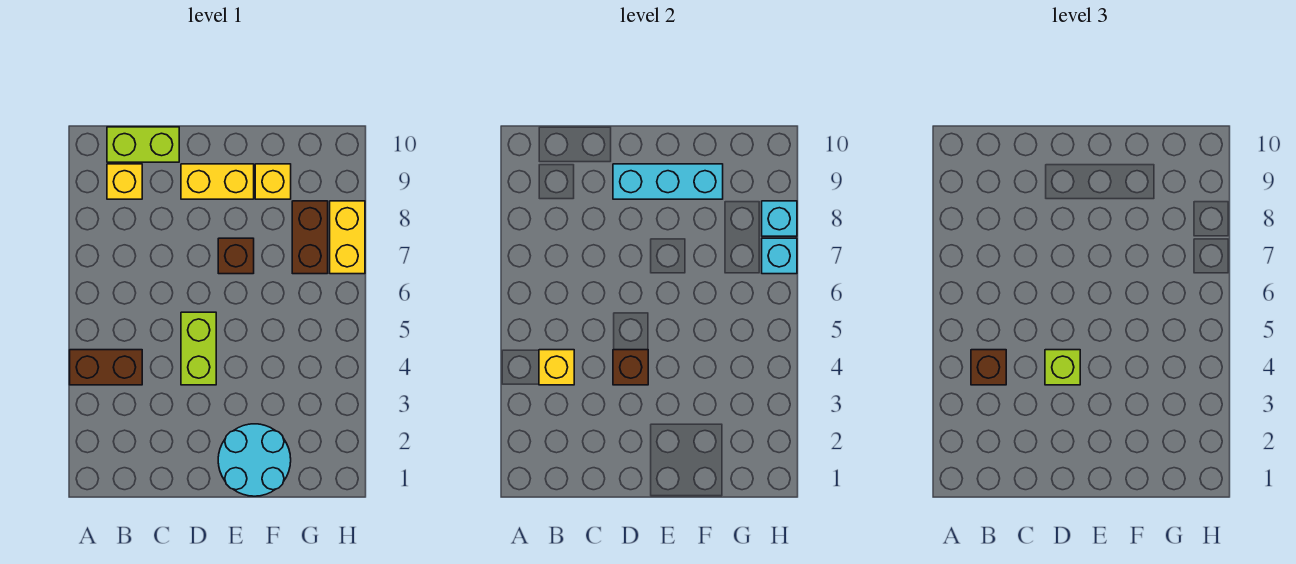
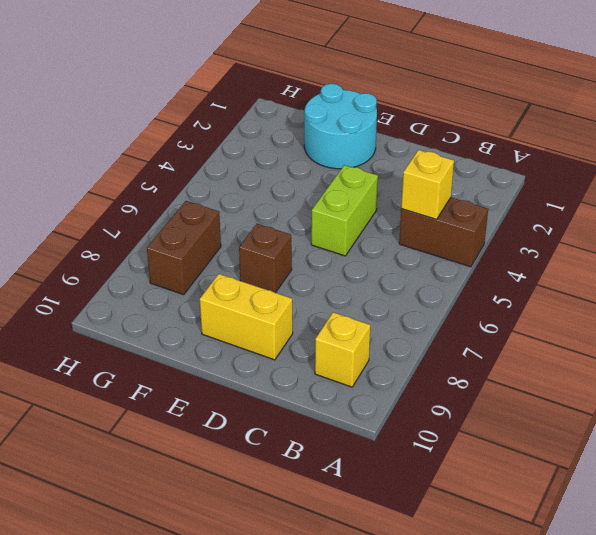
none -> lime brick B10:C10 level 1
none -> yellow brick F9 level 1
none -> yellow brick H7:H8 level 1

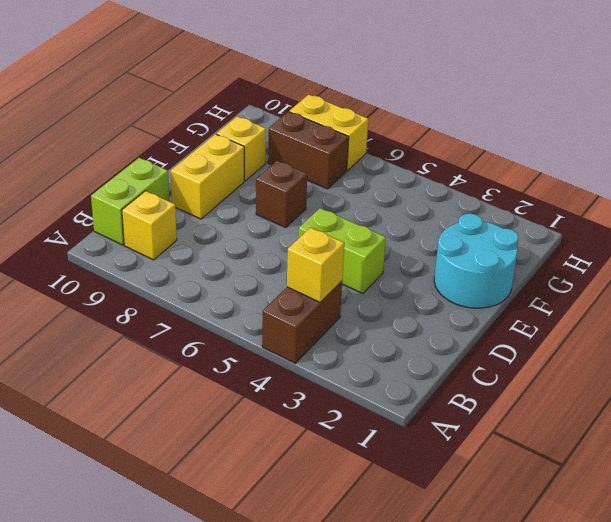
none -> brown brick D4 level 2
none -> cyan brick D9:F9 level 2
none -> cyan brick H7 level 2

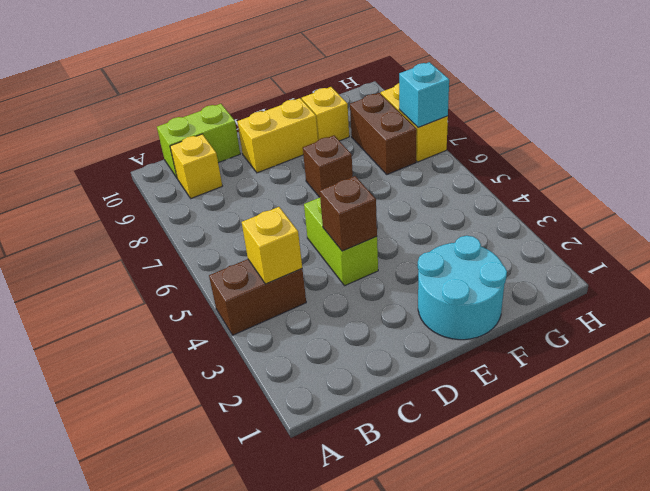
none -> cyan brick D9:F9 level 2
none -> cyan brick H8 level 2
none -> brown brick B4 level 3

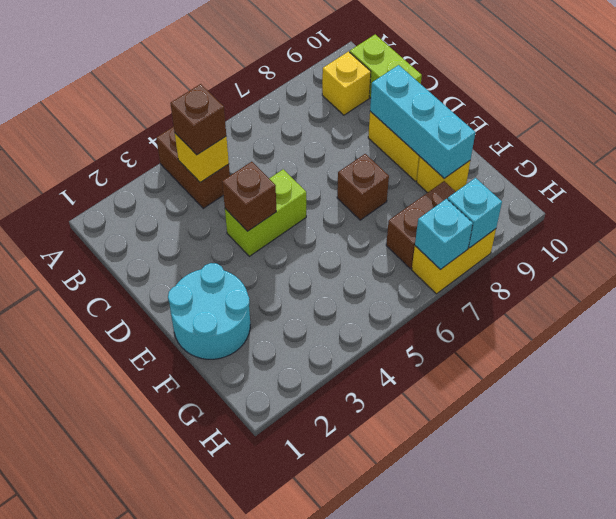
none -> lime brick D4 level 3

